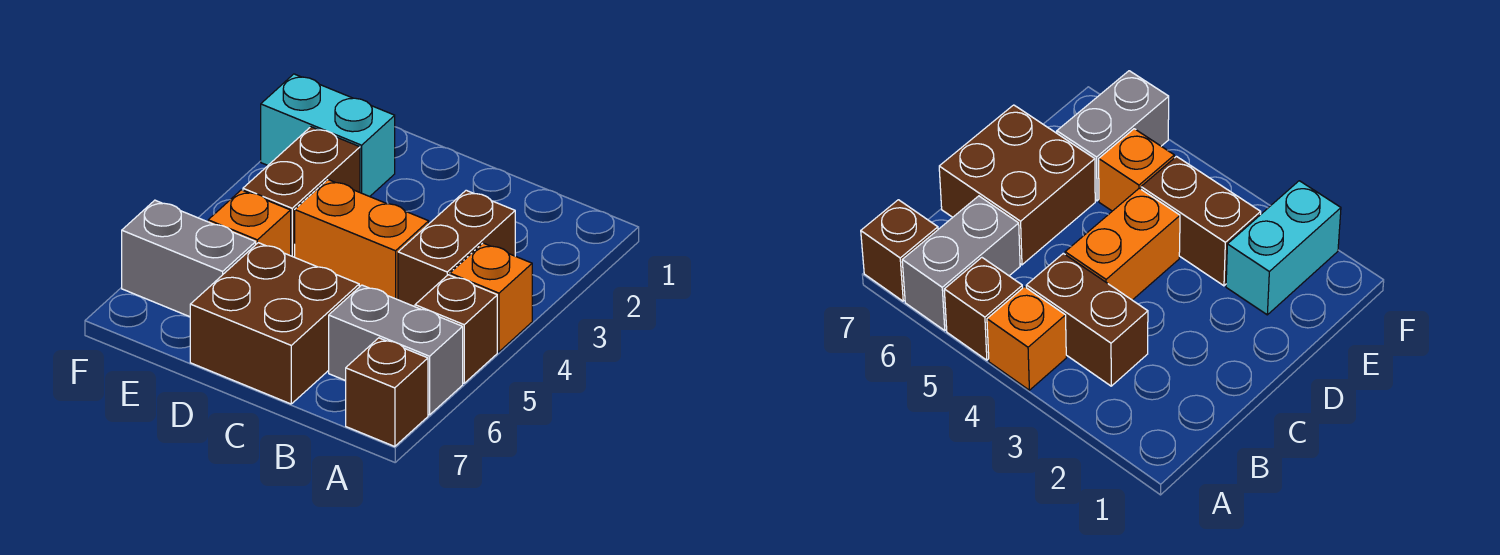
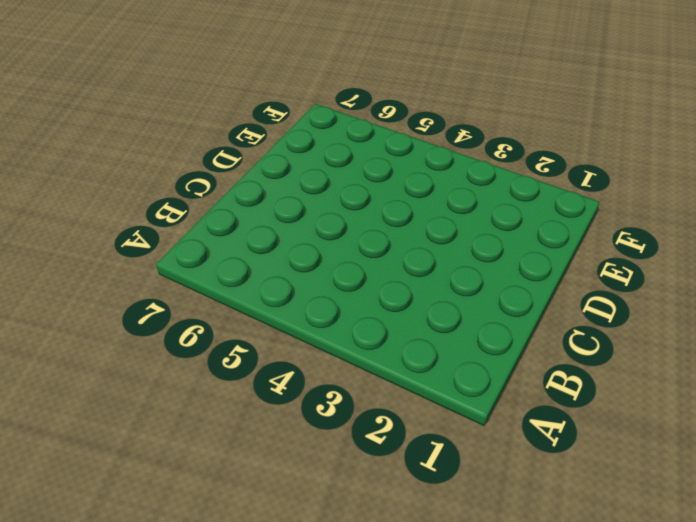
none -> orange brick A4 level 1
none -> brown brick A5 level 1

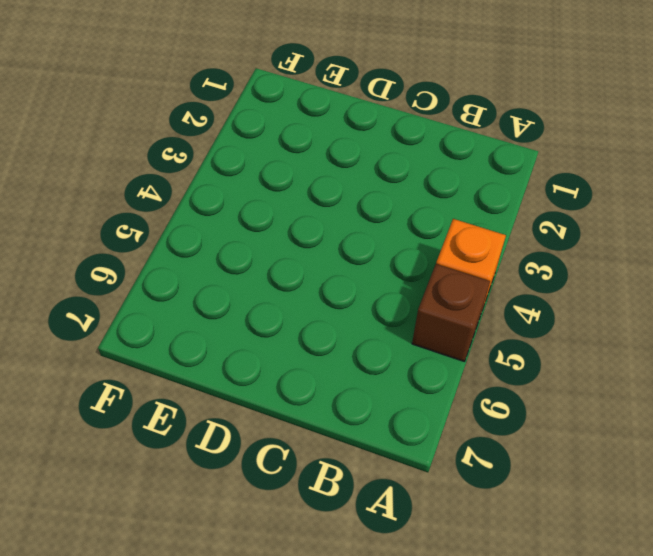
none -> grey brick A6:B6 level 1
none -> brown brick A7 level 1

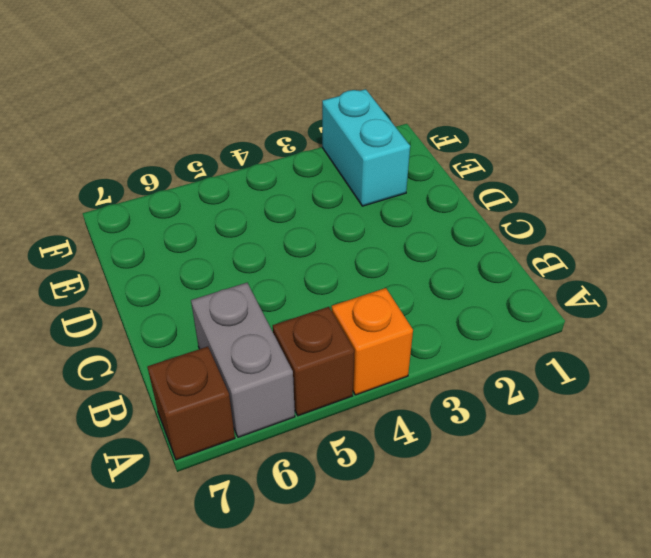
none -> brown brick B3:B4 level 1
none -> orange brick C4:D4 level 1

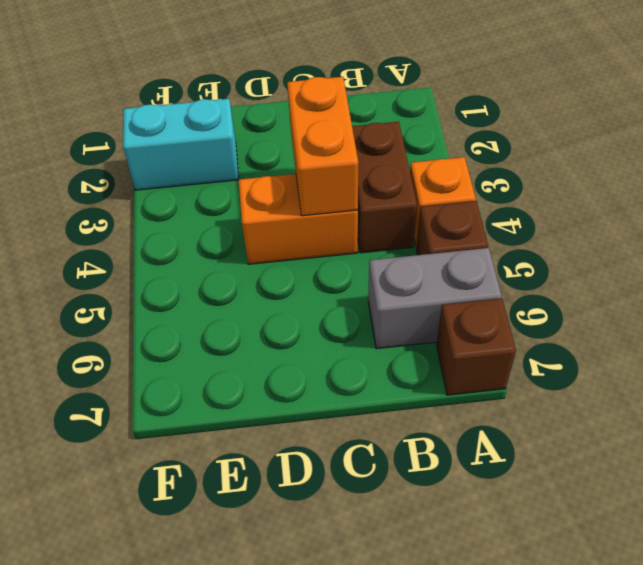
orange brick C3:C4 level 2 -> none
none -> brown brick C6:D7 level 1
none -> brown brick E3:E4 level 1

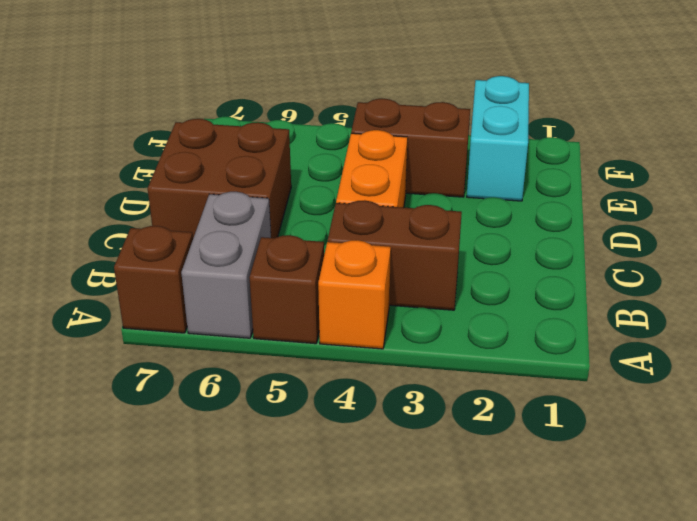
none -> orange brick E5 level 1
none -> grey brick E6:F6 level 1

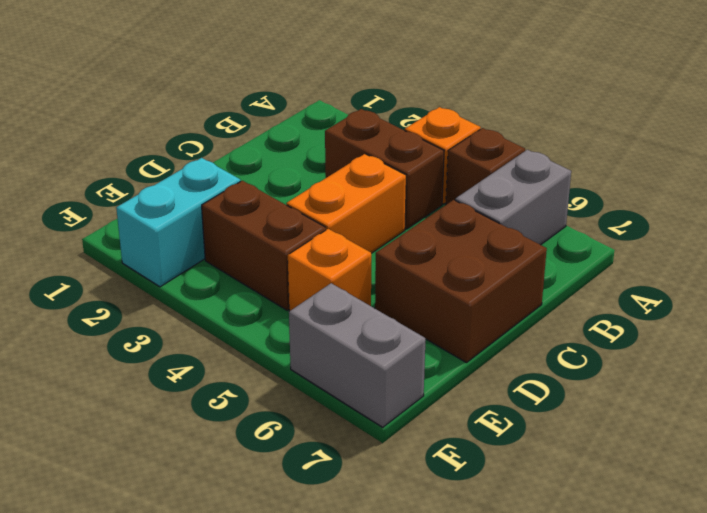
grey brick F6:F7 level 1 -> grey brick E6:F6 level 1
none -> brown brick A7 level 1

